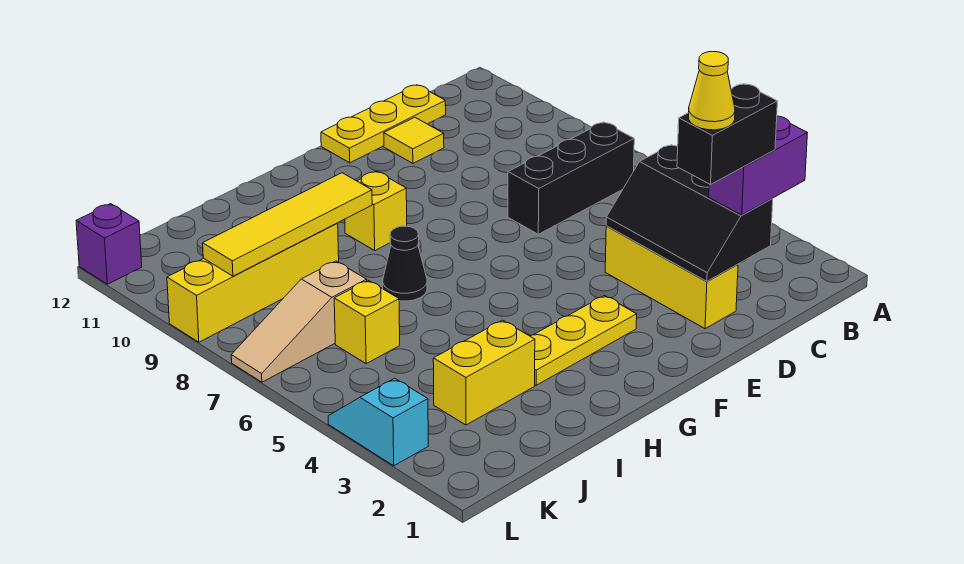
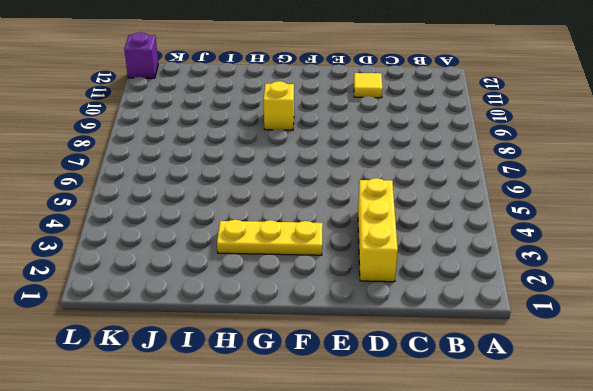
none -> black brick B7:D7 level 1
none -> yellow plate C12:E12 level 1
none -> black cone H7 level 1

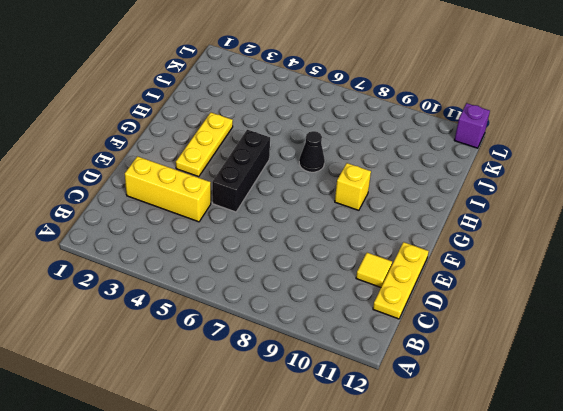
black brick E5:G5 level 1 -> black brick B7:D7 level 1
none -> yellow brick I3:J3 level 1
none -> yellow brick I9:L9 level 1
none -> yellow brick J6 level 1

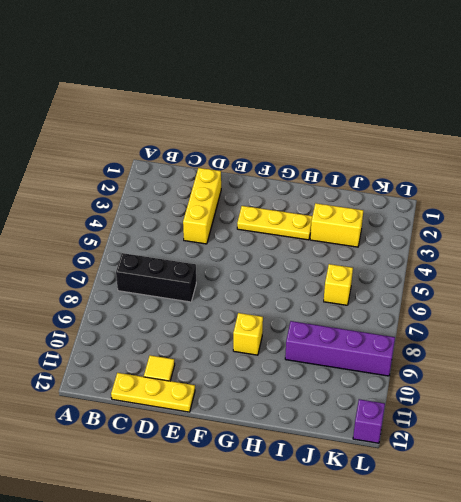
purple brick I9:L9 level 1 -> yellow brick I9:L9 level 1
none -> black cone H7 level 1
none -> tan slope J7:L7 level 1 top J
none -> cyan slope L3:L4 level 1 top 3

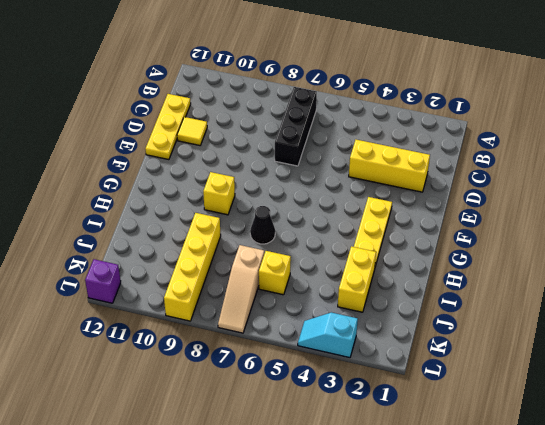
none -> black slope C2:D4 level 2 top C
none -> yellow tile H9:K9 level 2
none -> purple brick B2:C2 level 3

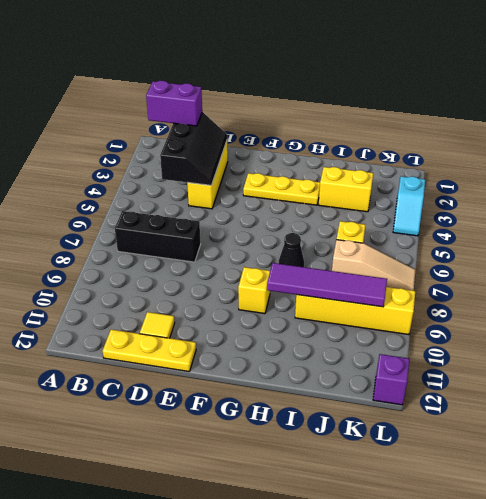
purple tile H9:K9 level 2 -> yellow tile H9:K9 level 2
none -> black brick C2:D2 level 4
none -> yellow cone D2 level 5

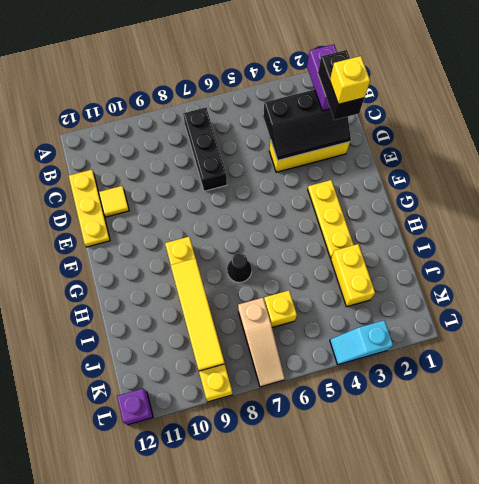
yellow brick D2 level 5 -> yellow cone D2 level 5

